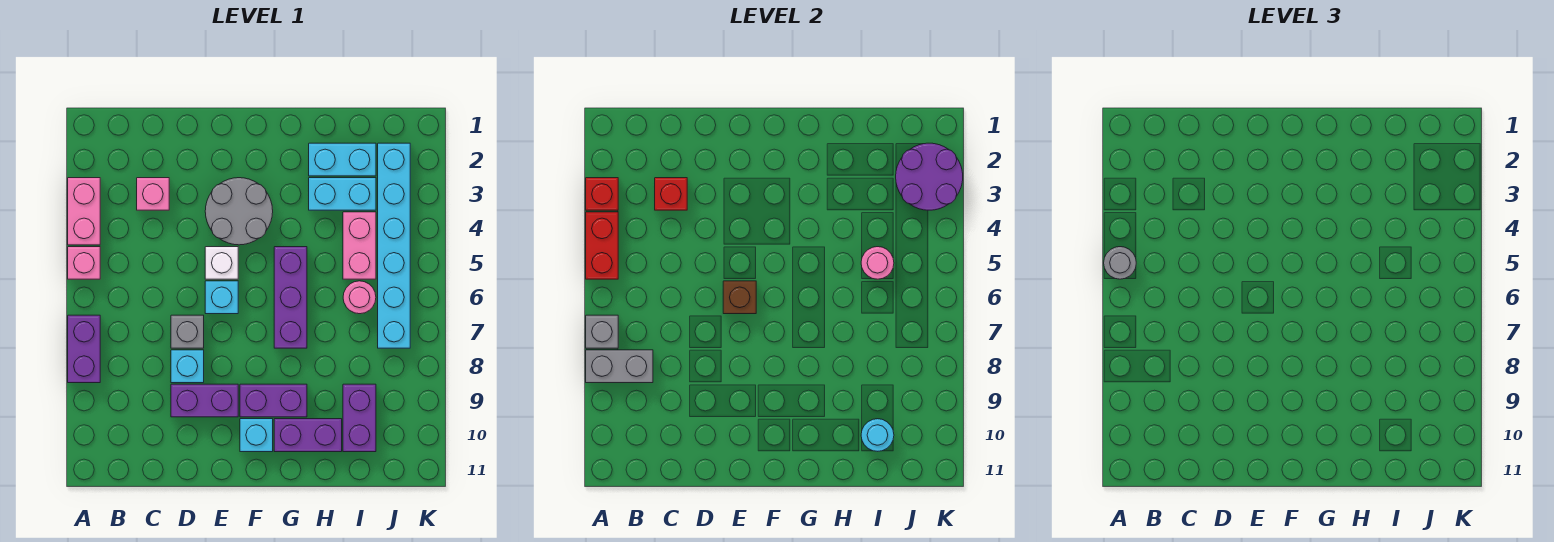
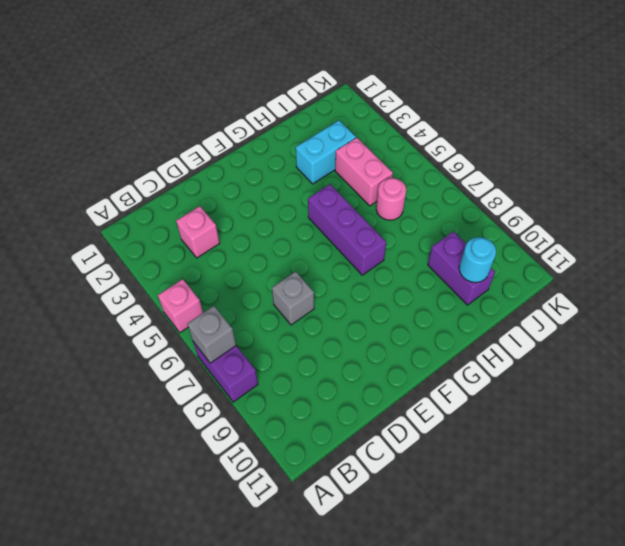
none -> pink brick A3:A4 level 1
none -> cyan brick D8 level 1
none -> purple brick D9:E9 level 1
none -> grey round brick E3:F4 level 1

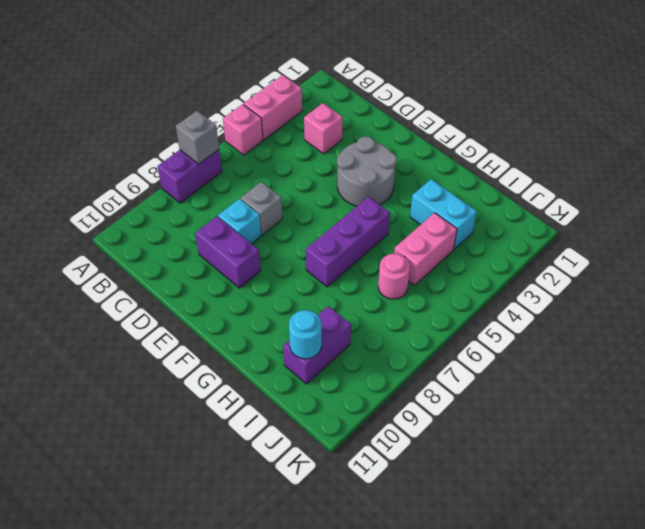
none -> white brick E5 level 1
none -> cyan brick E6 level 1
none -> purple brick F9:G9 level 1
none -> cyan brick F10 level 1

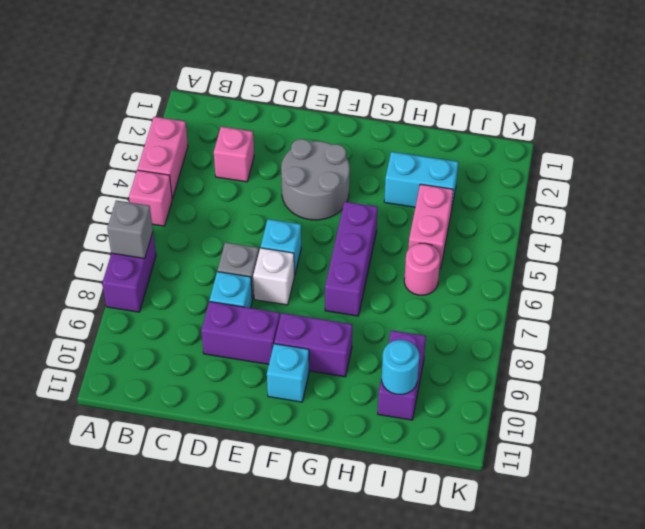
white brick E7 level 1 -> white brick E5 level 1
none -> purple brick G10:H10 level 1
none -> cyan brick H2:I2 level 1
none -> cyan brick J2:J7 level 1
none -> red brick A3 level 2

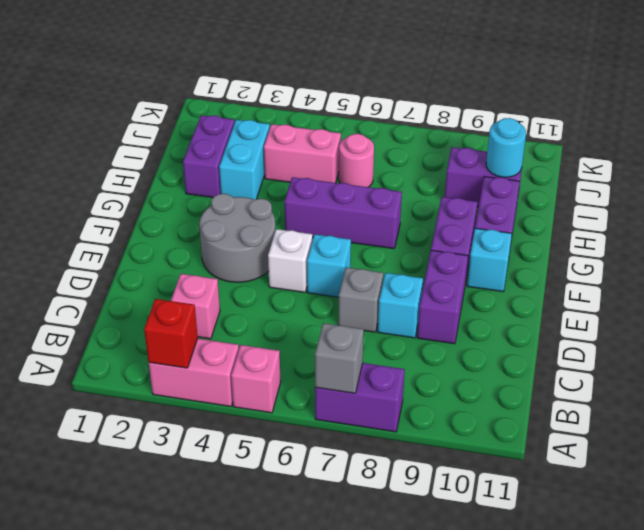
purple brick H2:I2 level 1 -> cyan brick H2:I2 level 1
none -> cyan brick J2:J7 level 1
none -> red brick A4:A5 level 2
none -> grey brick A8:B8 level 2
none -> red brick C3 level 2

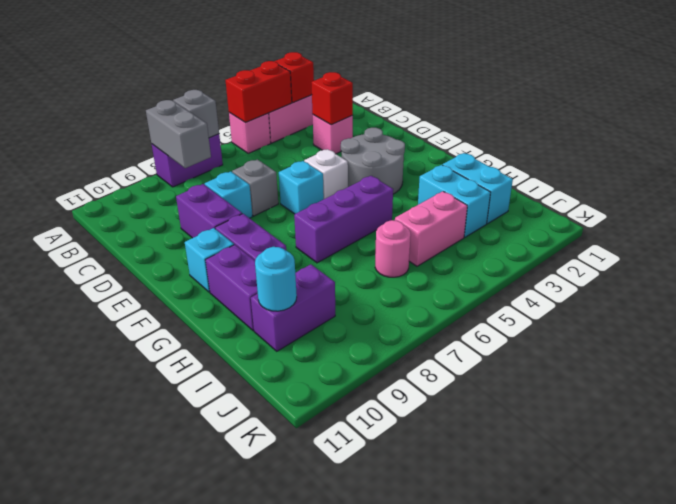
none -> cyan brick J2:J7 level 1
none -> brown brick E6 level 2
none -> pink round brick I5 level 2
none -> purple round brick J2:K3 level 2

